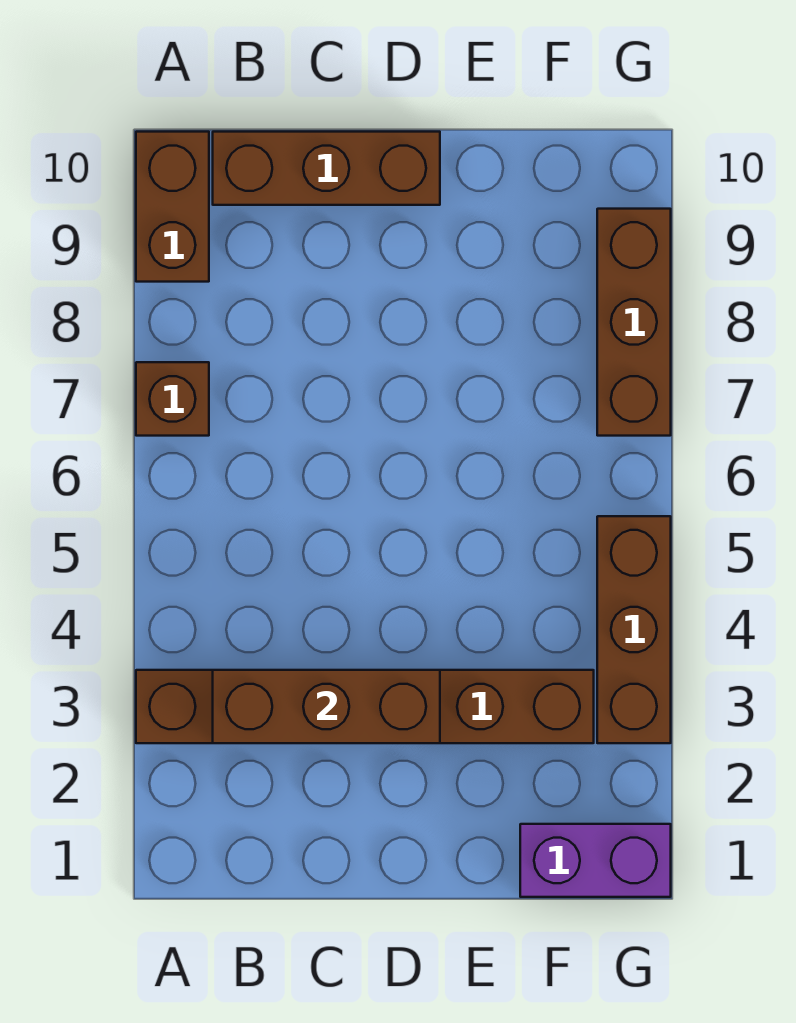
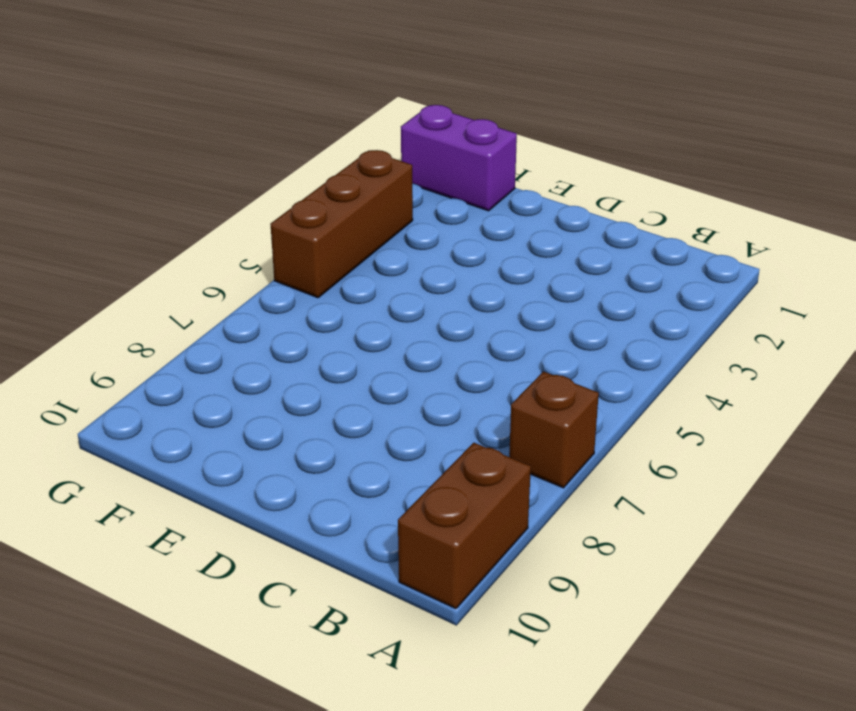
none -> brown brick A3:F3 level 1
none -> brown brick B10:D10 level 1

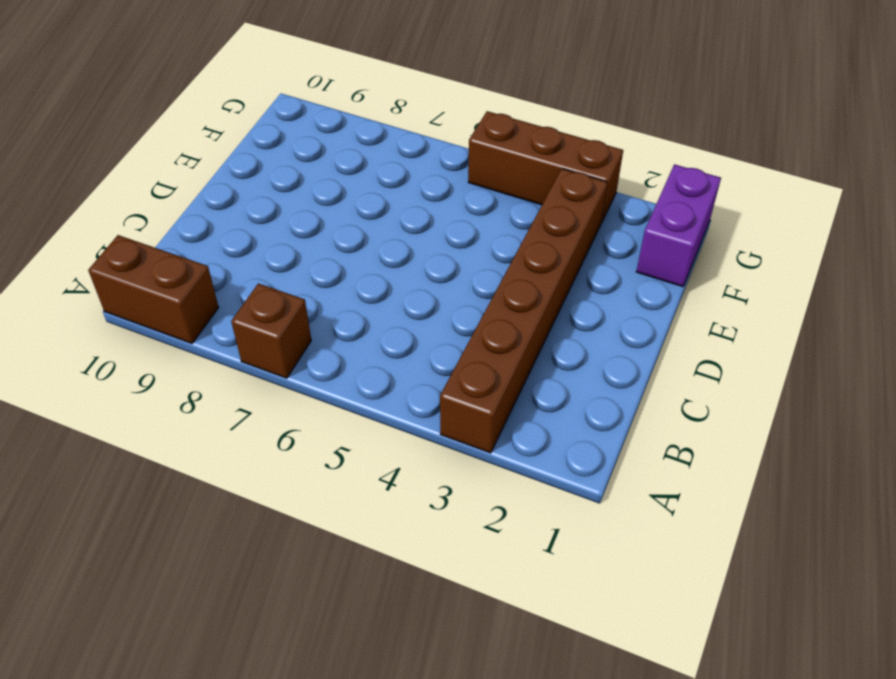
none -> brown brick B10:D10 level 1
none -> brown brick G7:G9 level 1

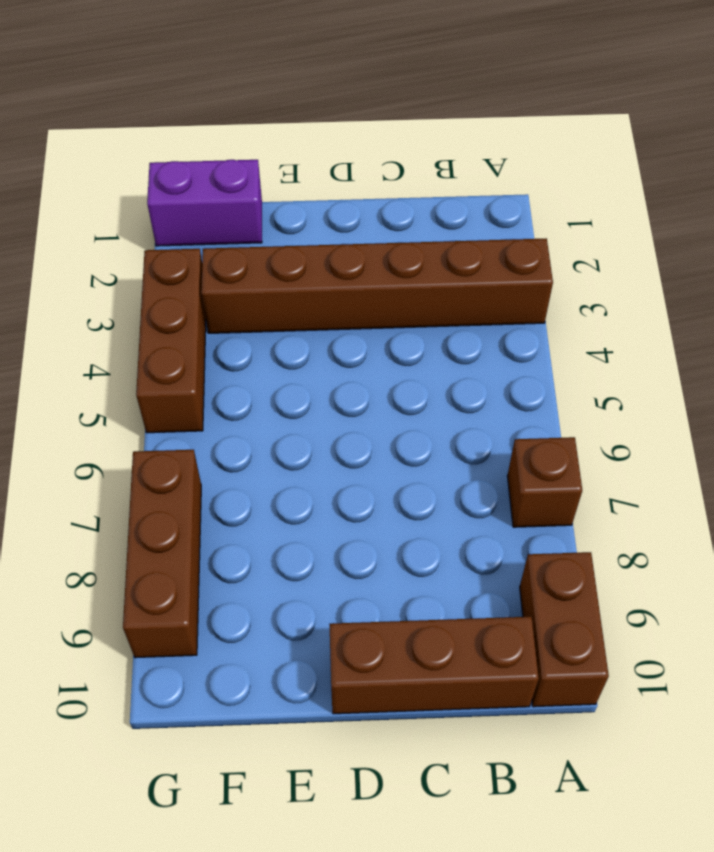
none -> brown brick B3:D3 level 2

